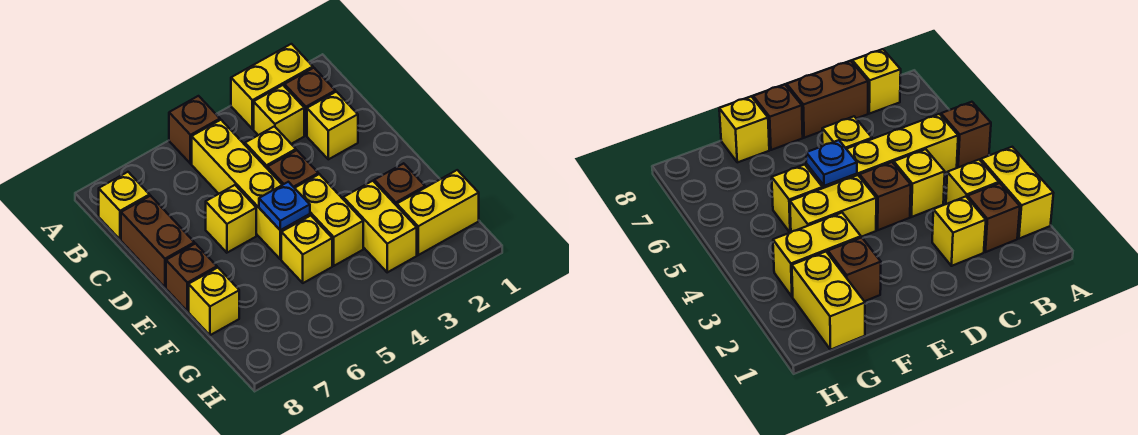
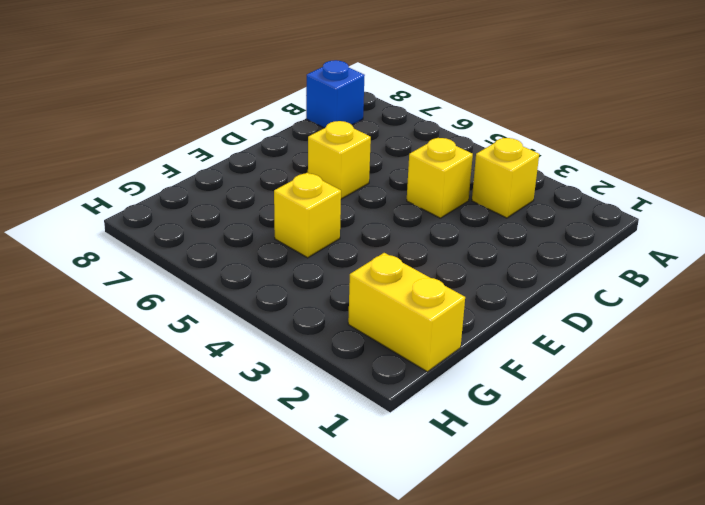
blue brick B8 level 1 -> yellow brick B8 level 1
none -> yellow brick A2:A3 level 1
none -> brown brick A5 level 1
none -> brown brick B2 level 1

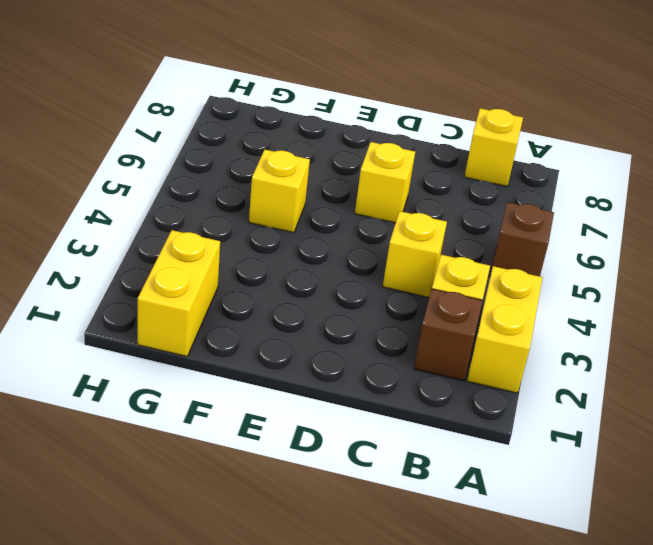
none -> yellow brick B5:E5 level 1
none -> yellow brick C2 level 1
none -> brown brick C8:D8 level 1

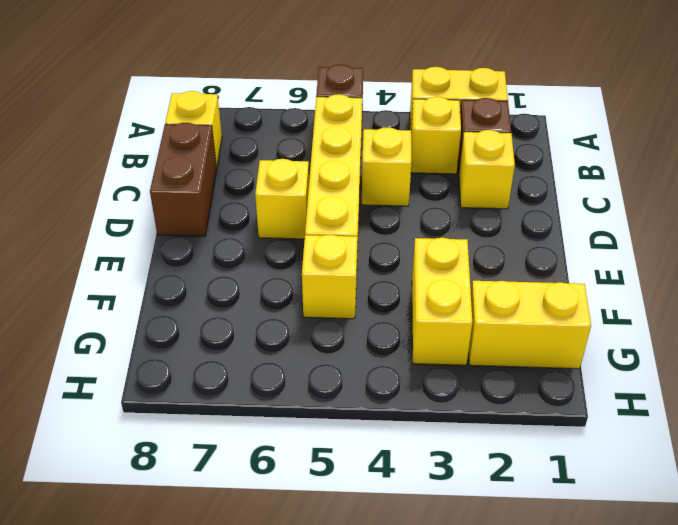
none -> brown brick D4 level 1
none -> yellow brick E4:F4 level 1
none -> brown brick E8 level 1

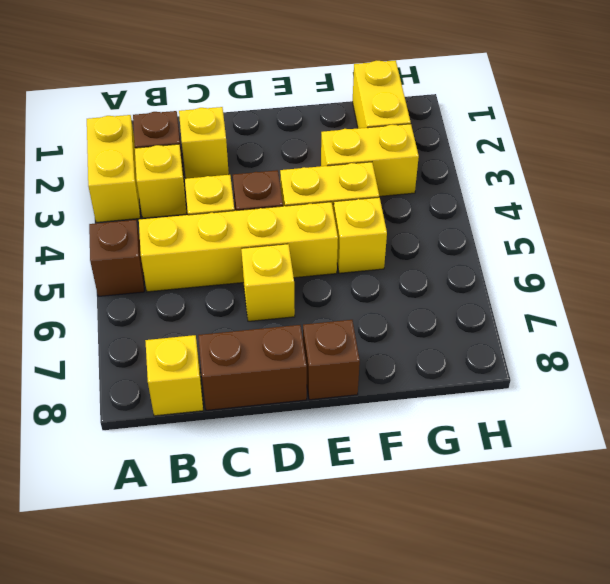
none -> brown brick F2 level 1
none -> yellow brick F8 level 1
none -> blue plate E5 level 2

